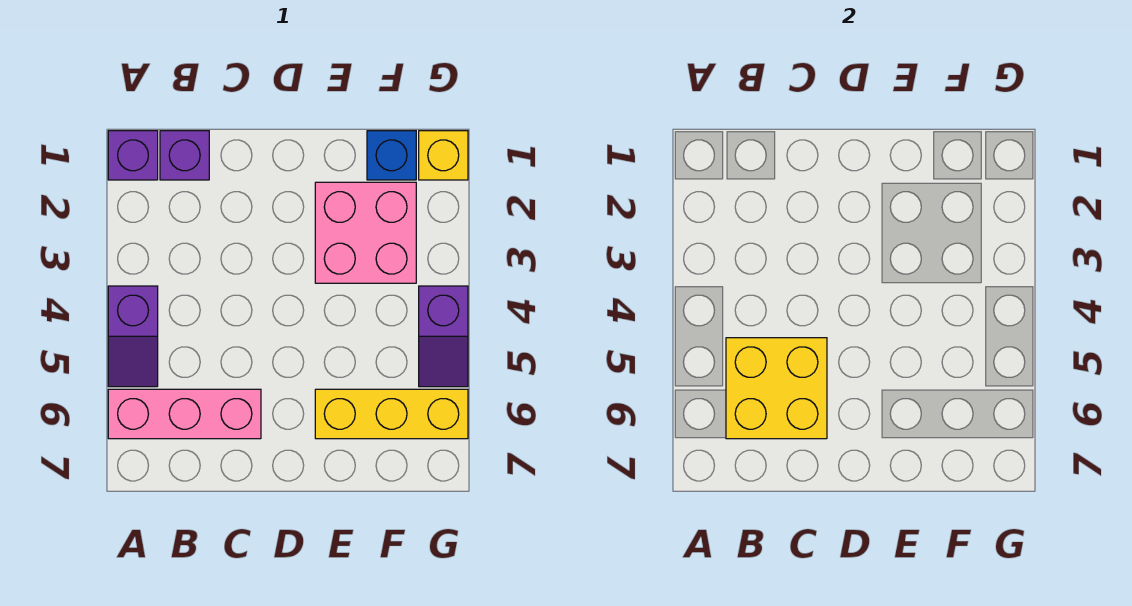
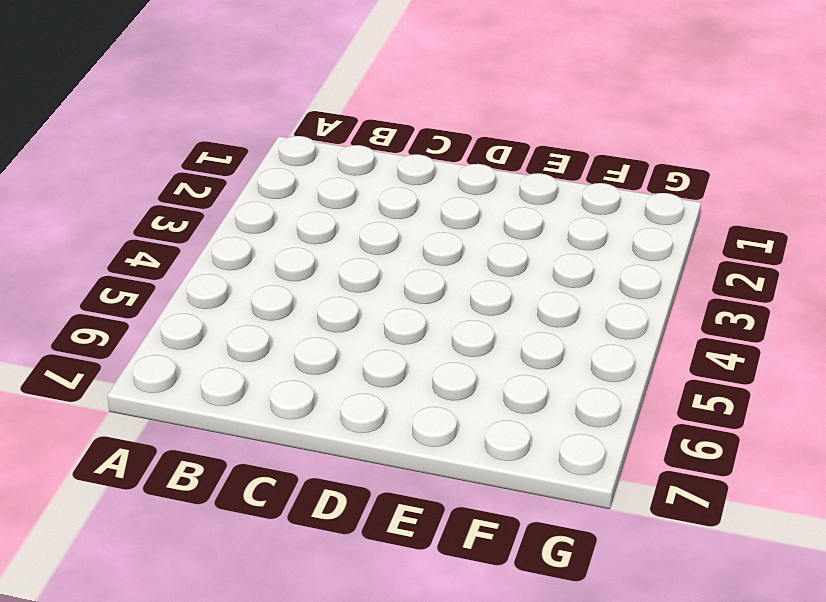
none -> purple brick A1 level 1
none -> purple slope A4:A5 level 1 top 4

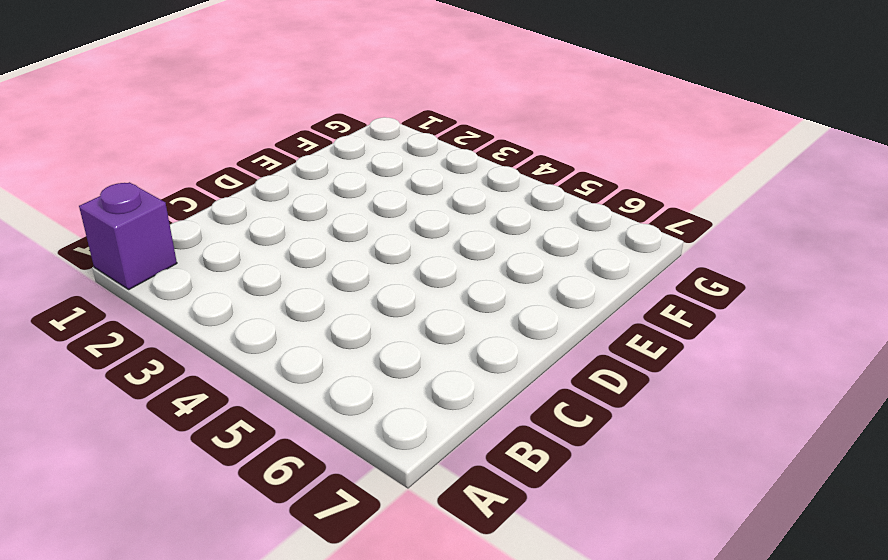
none -> purple slope A4:A5 level 1 top 4
none -> pink brick A6:C6 level 1

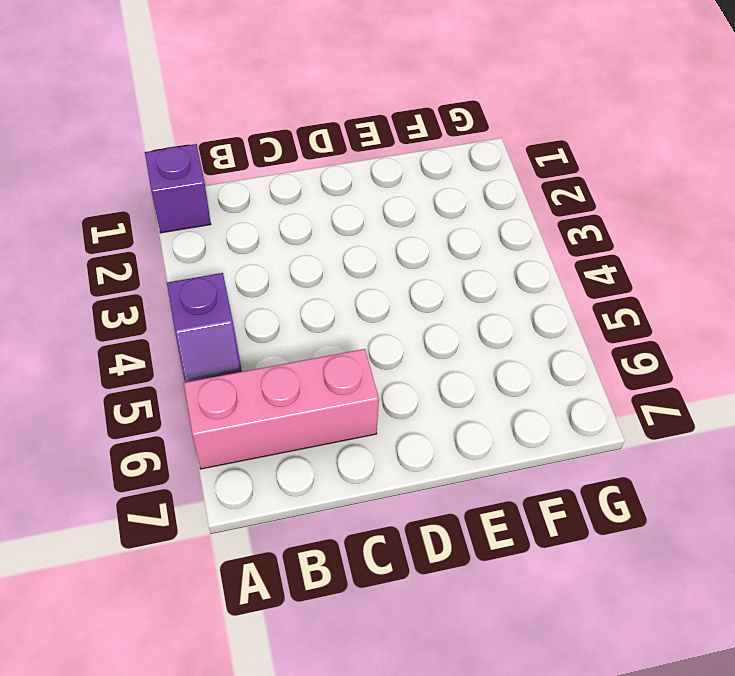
none -> purple brick B1 level 1
none -> pink brick E2:F3 level 1

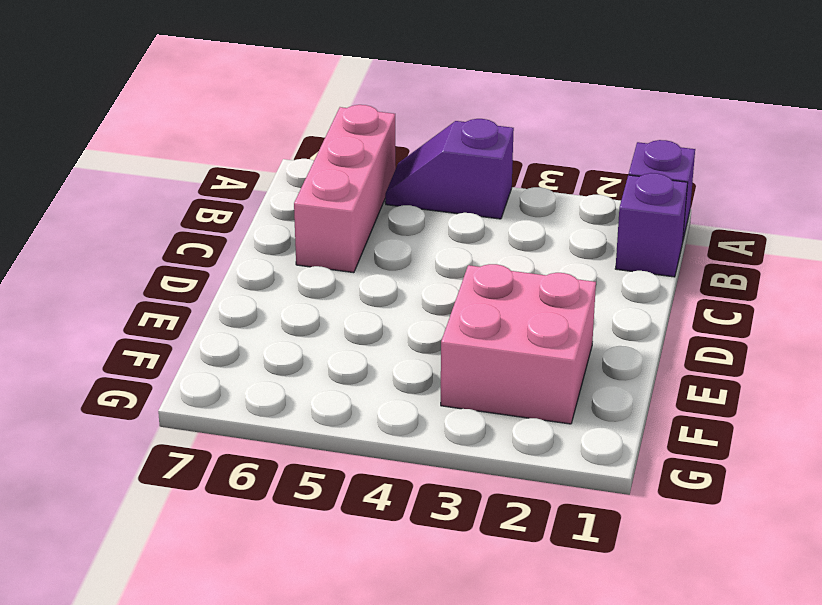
none -> yellow brick E6:G6 level 1
none -> blue brick F1 level 1

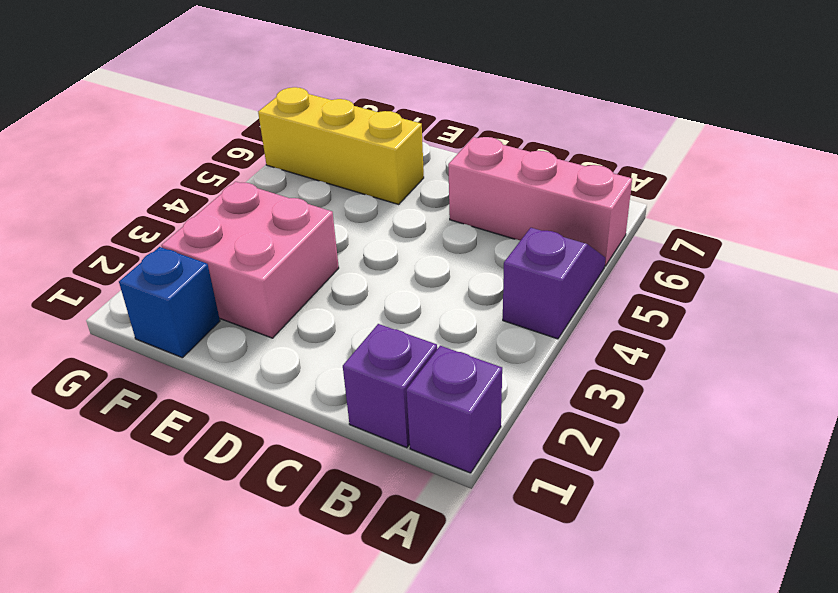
none -> yellow brick G1 level 1
none -> purple slope G4:G5 level 1 top 4

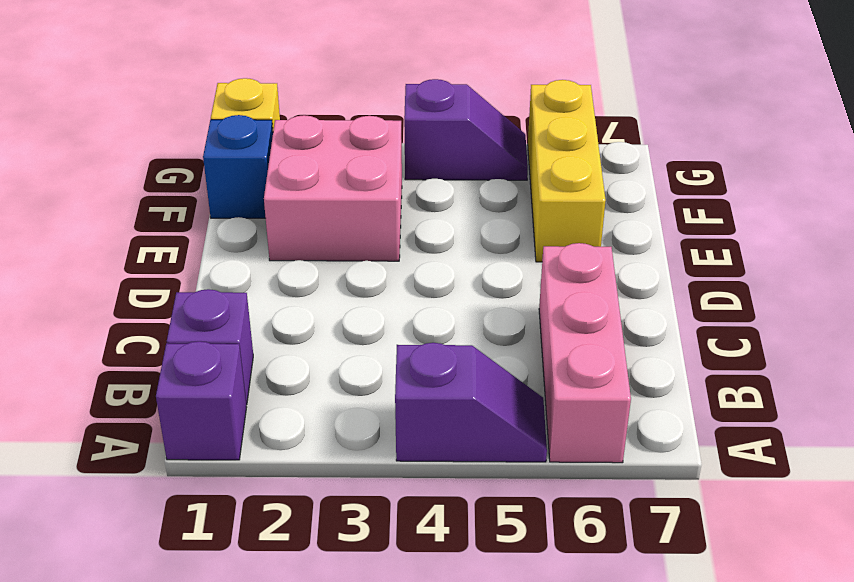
none -> yellow brick B5:C6 level 2

